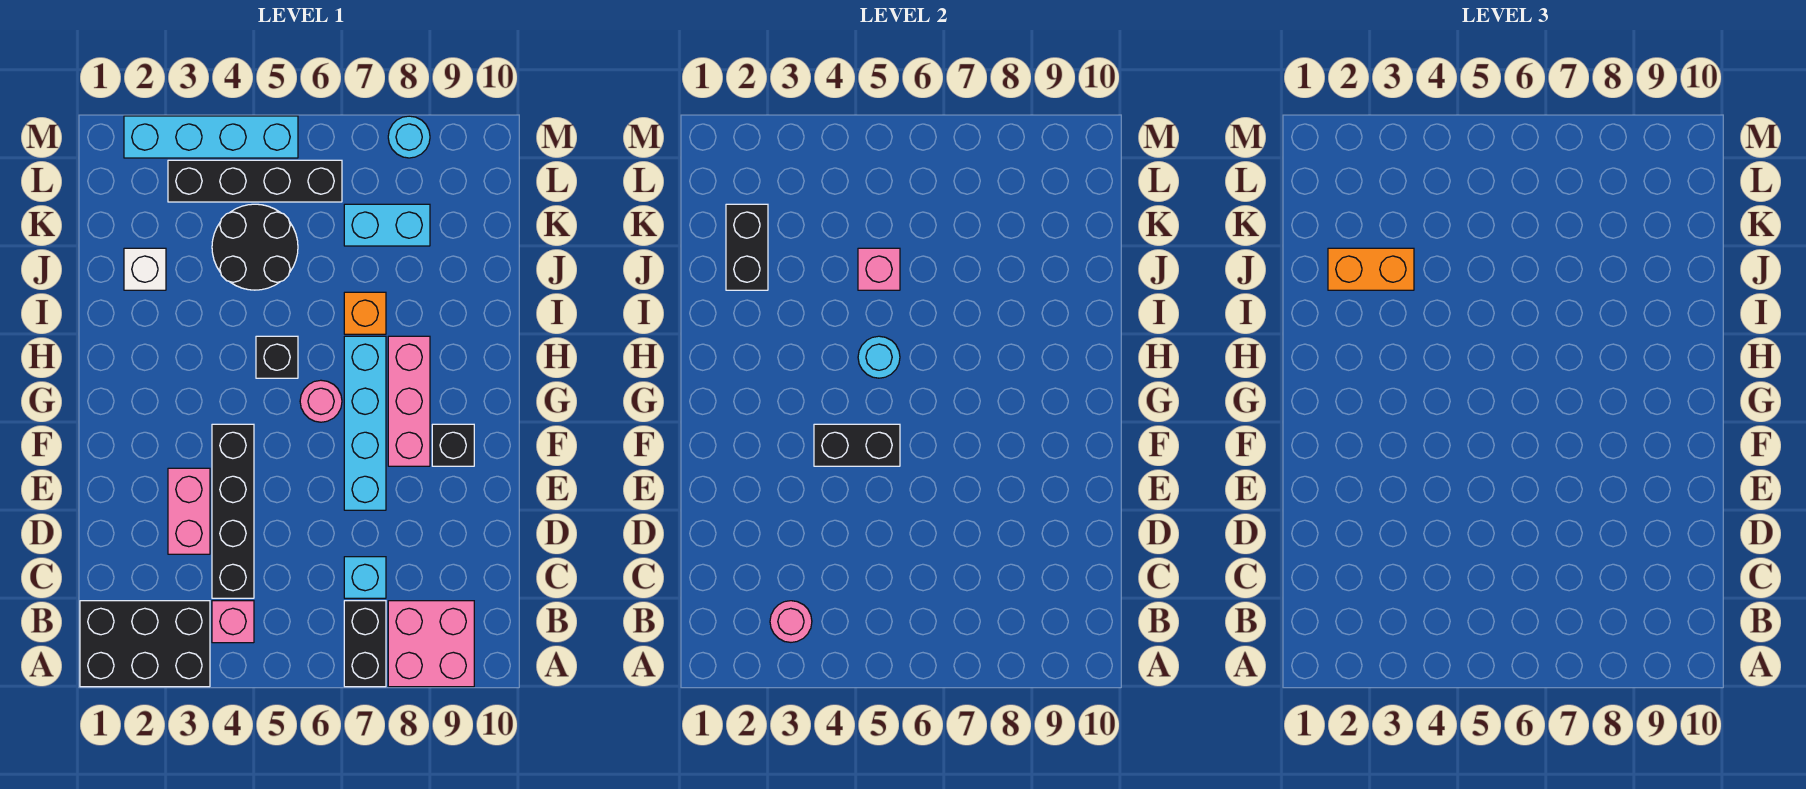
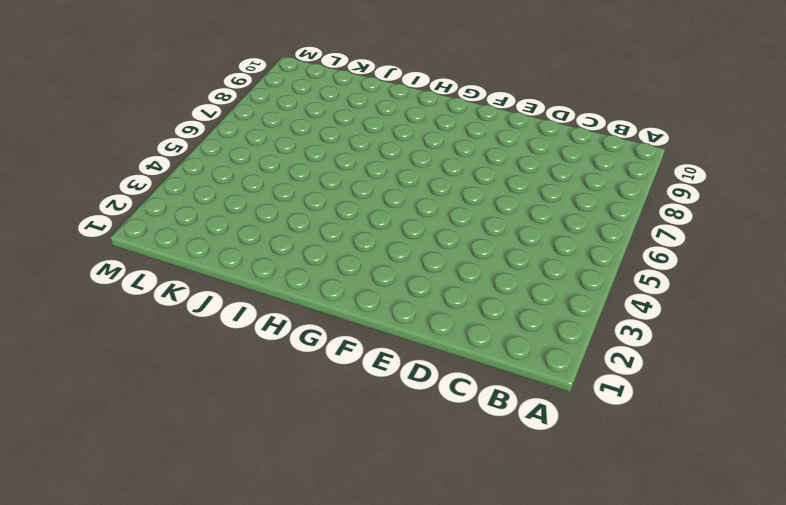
none -> black brick A1:B3 level 1
none -> black brick A7:B7 level 1
none -> pink brick A8:B9 level 1

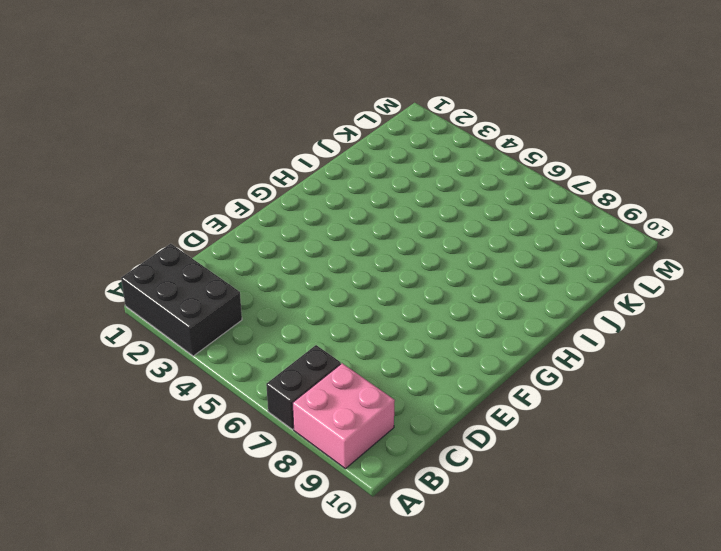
none -> pink brick B4 level 1
none -> black brick C4:F4 level 1
none -> cyan brick C7 level 1

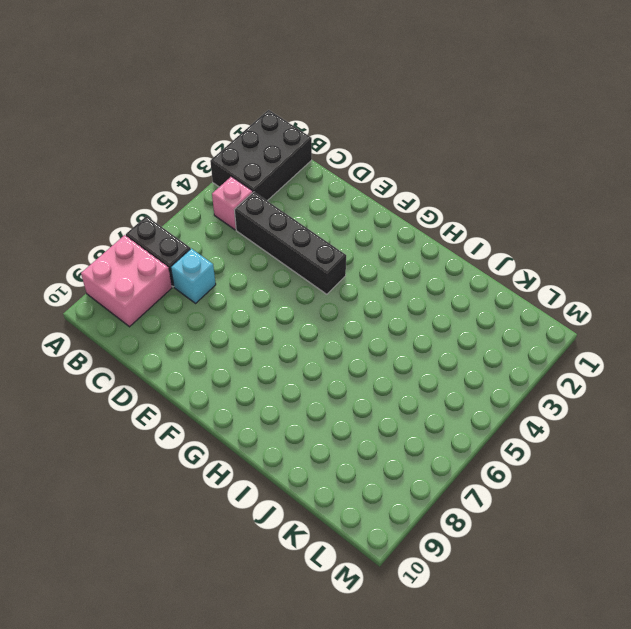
none -> pink brick D3:E3 level 1
none -> cyan brick E7:H7 level 1
none -> pink brick F8:H8 level 1

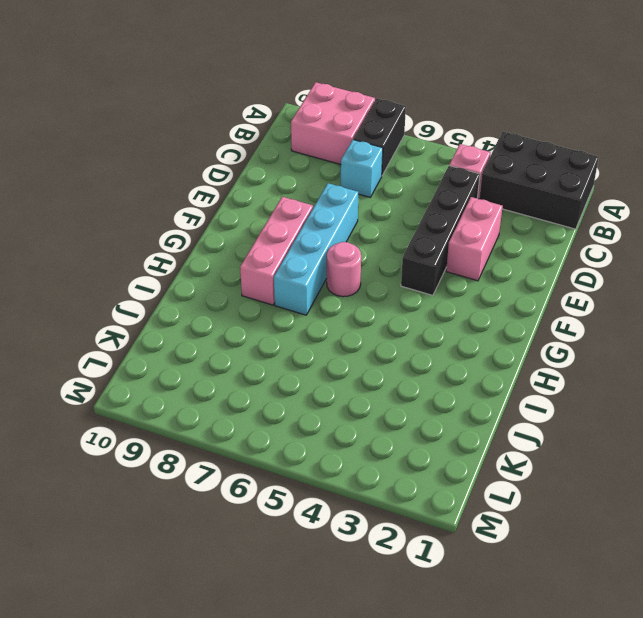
none -> black brick F9 level 1
none -> black brick H5 level 1
none -> orange brick I7 level 1

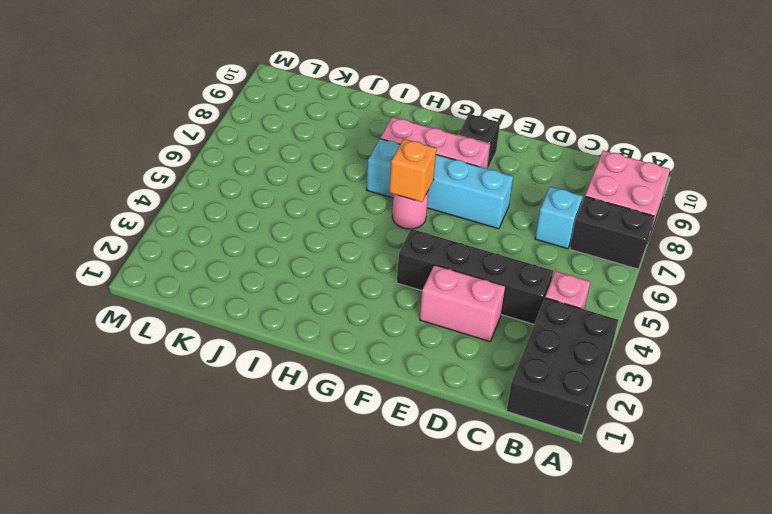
orange brick G6 level 2 -> orange brick I7 level 1
none -> black brick H5 level 1
none -> white brick J2 level 1
none -> black round brick J4:K5 level 1

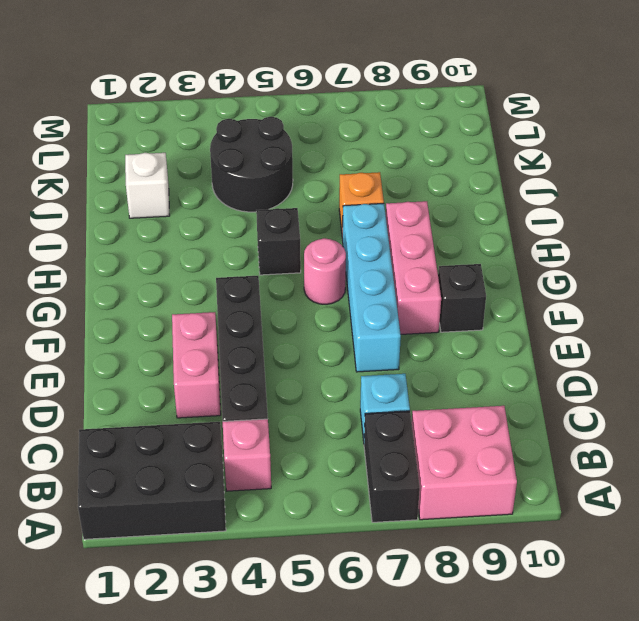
none -> cyan brick K7:K8 level 1
none -> black brick L3:L6 level 1
none -> cyan brick M2:M5 level 1

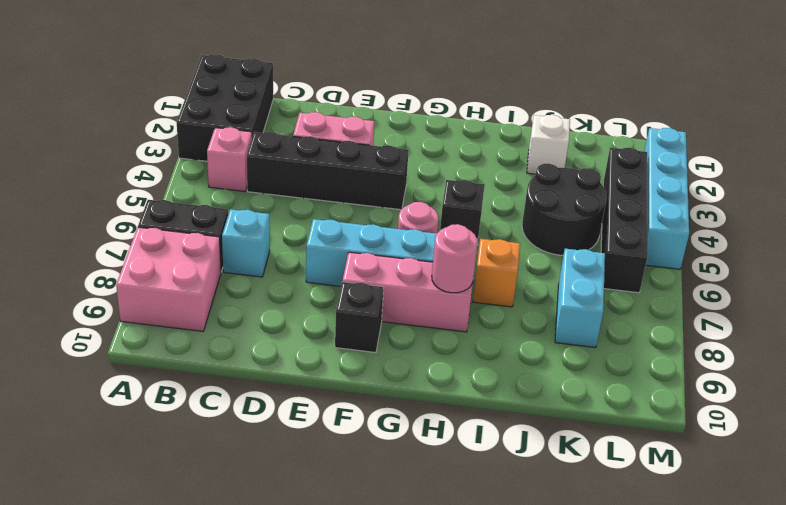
pink round brick H8 level 2 -> pink round brick B3 level 2
none -> cyan round brick M8 level 1
none -> black brick F4:F5 level 2
none -> cyan round brick H5 level 2

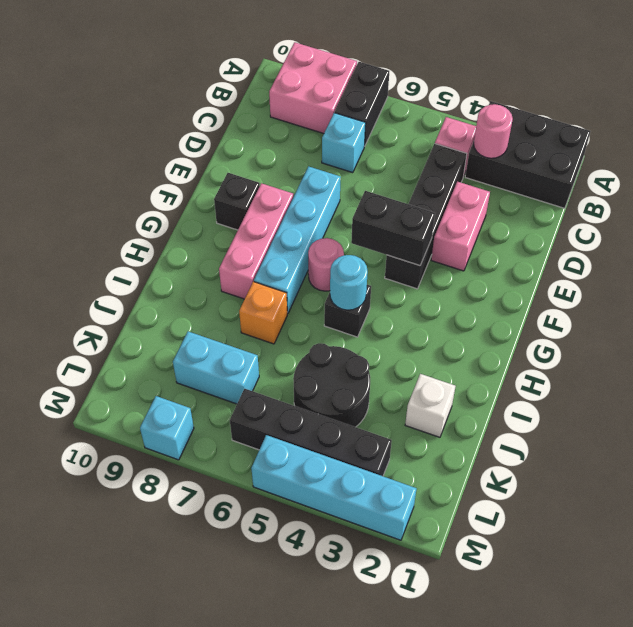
cyan brick M8 level 1 -> cyan round brick M8 level 1
none -> black brick J2:K2 level 2
none -> pink brick J5 level 2
none -> orange brick J2:J3 level 3

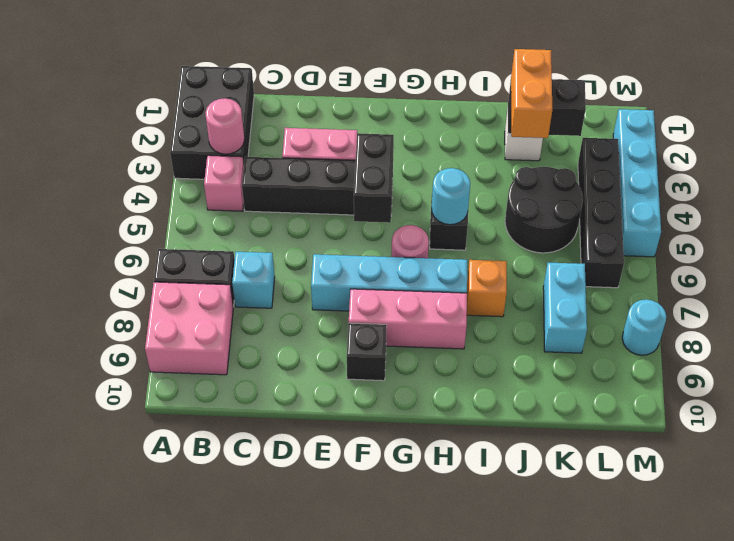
none -> pink brick J5 level 2

